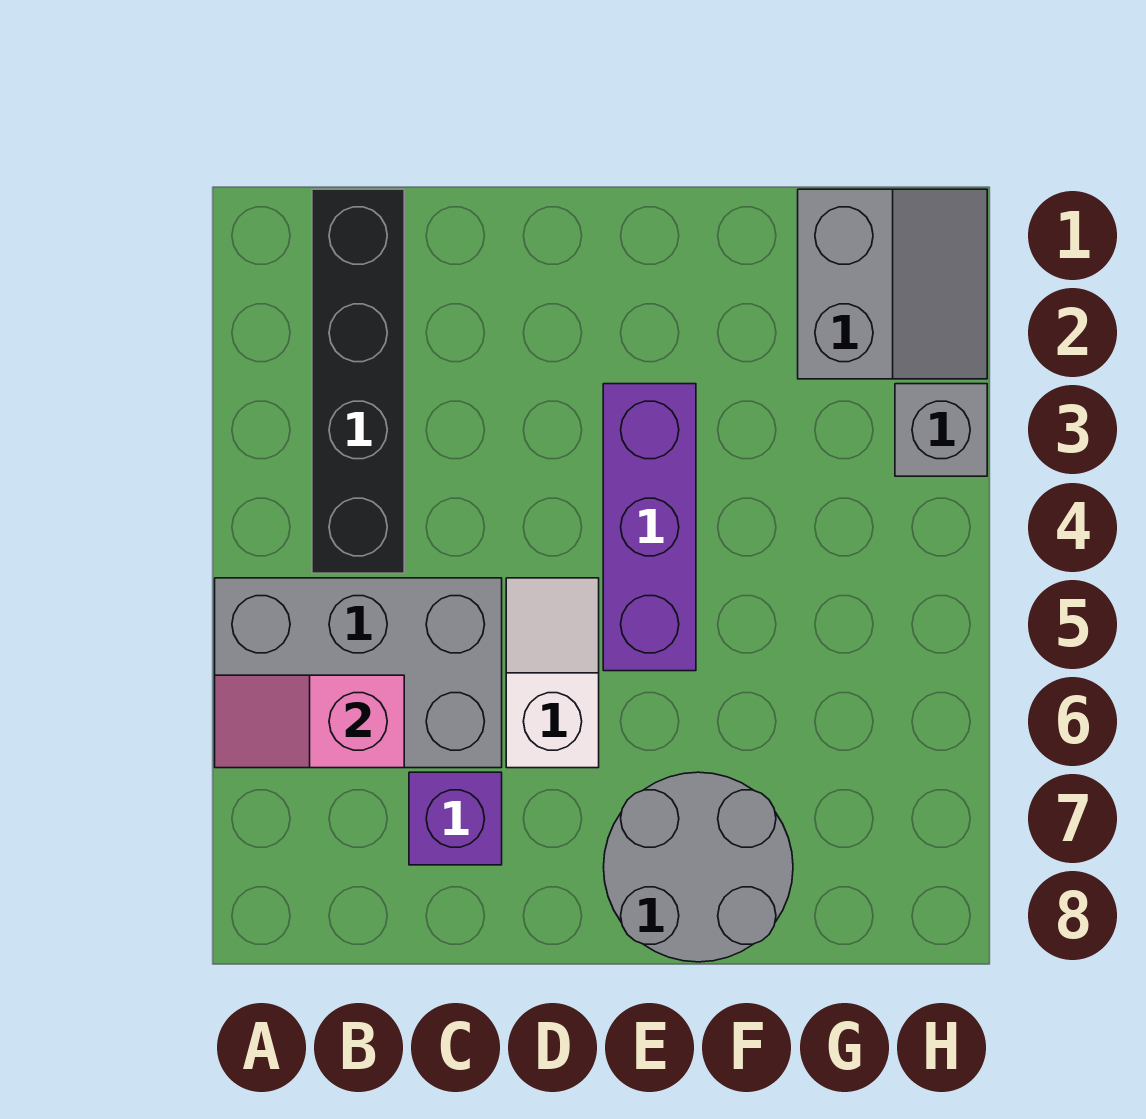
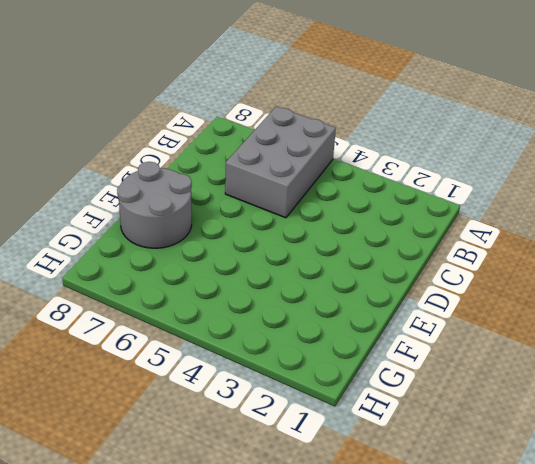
none -> black brick B1:B4 level 1
none -> purple brick C7 level 1

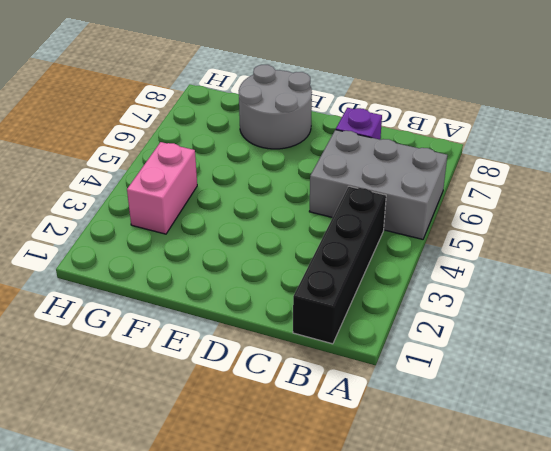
pink brick G3:G4 level 1 -> none
none -> white slope D5:D6 level 1 top 6
none -> purple brick E3:E5 level 1

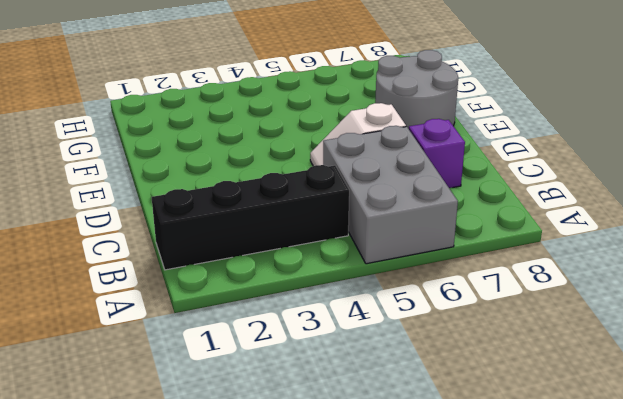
none -> purple brick E3:E5 level 1
none -> grey slope G1:H2 level 1 top G

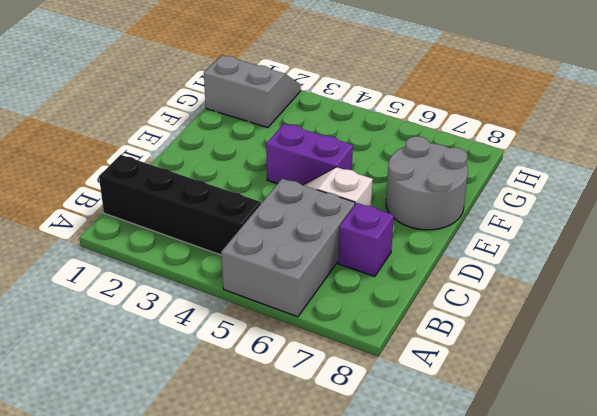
purple brick E4:E5 level 1 -> purple brick E3:E5 level 1
none -> grey brick H3 level 1
none -> pink slope A6:B6 level 2 top B

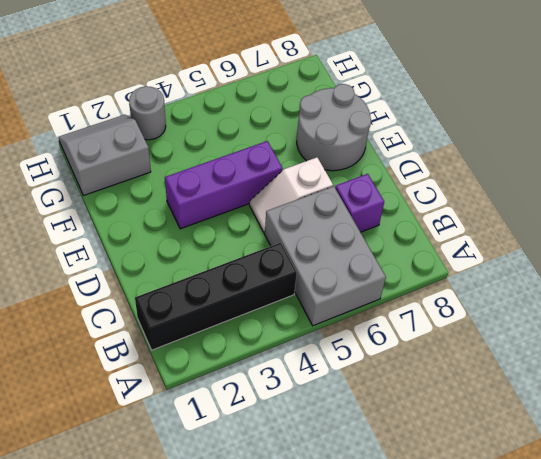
grey round brick H3 level 1 -> grey brick H3 level 1
none -> pink slope A6:B6 level 2 top B

